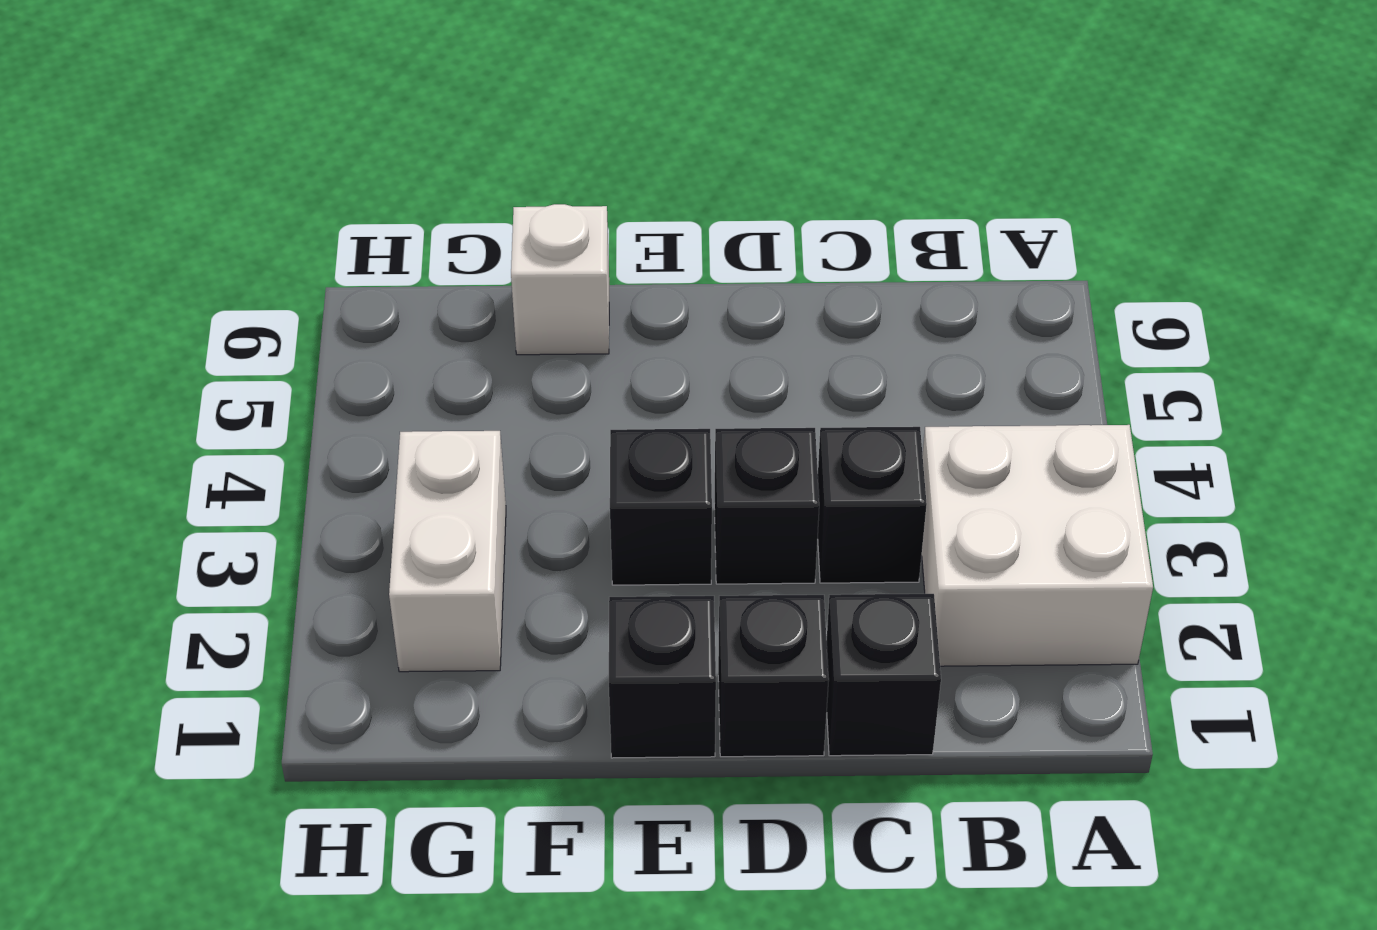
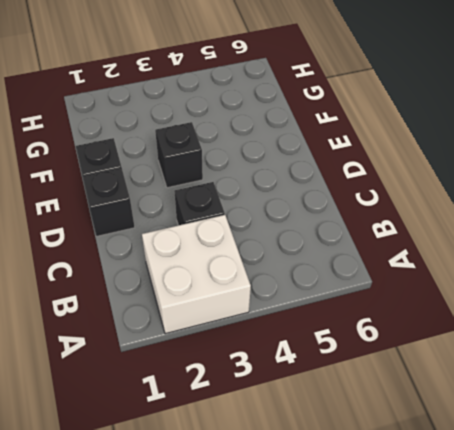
none -> black brick C1 level 1
none -> black brick D3 level 1

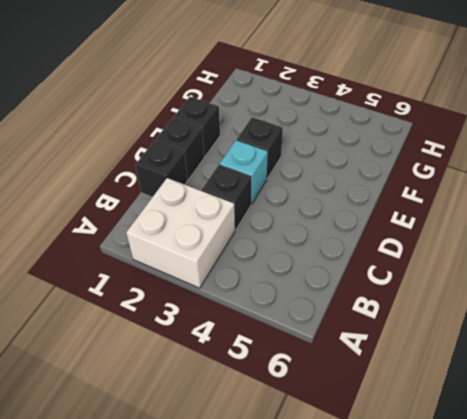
cyan brick D3 level 1 -> black brick D3 level 1
none -> white brick F6 level 1
none -> white brick G2:G3 level 1

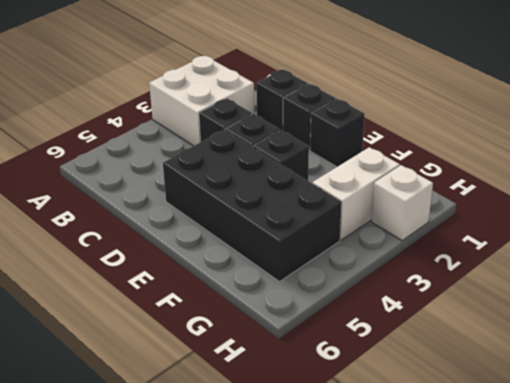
black brick D4:G5 level 1 -> none
white brick H2 level 1 -> white brick F6 level 1

